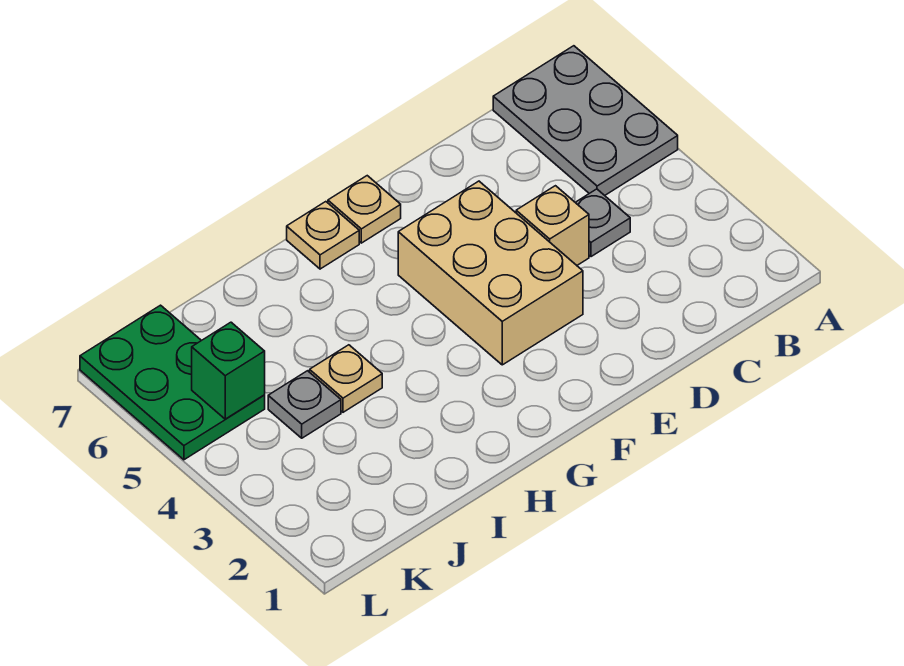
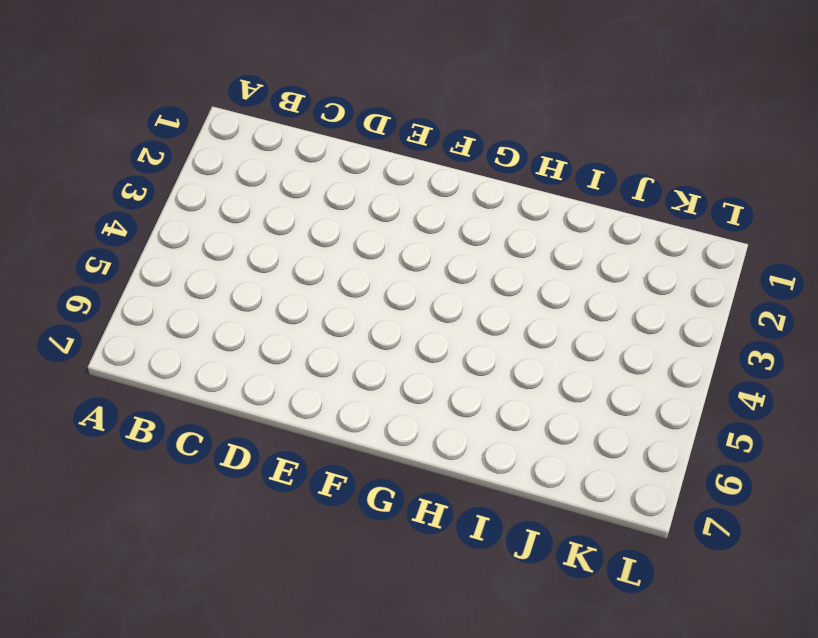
none -> grey plate A5:B7 level 1
none -> grey plate C4 level 1

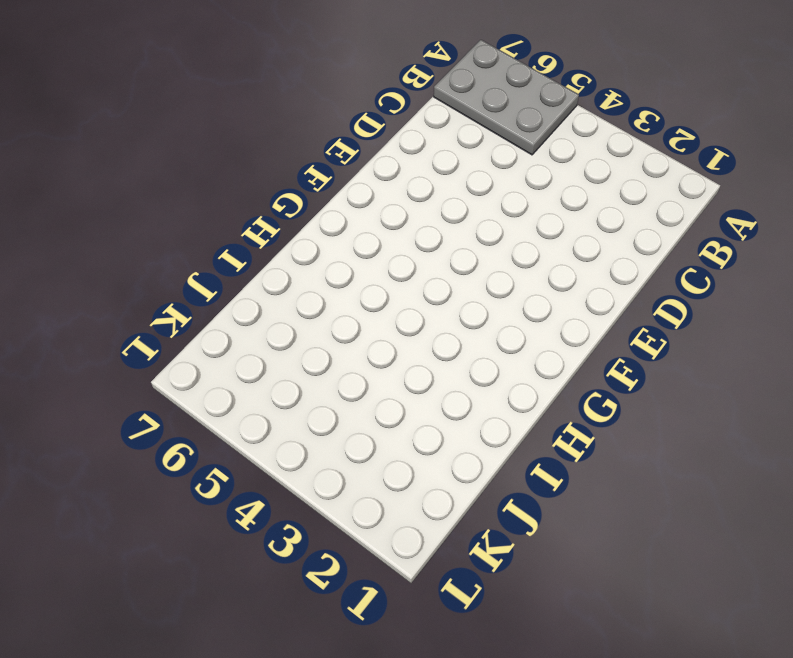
none -> grey plate C4 level 1
none -> tan brick D4 level 1

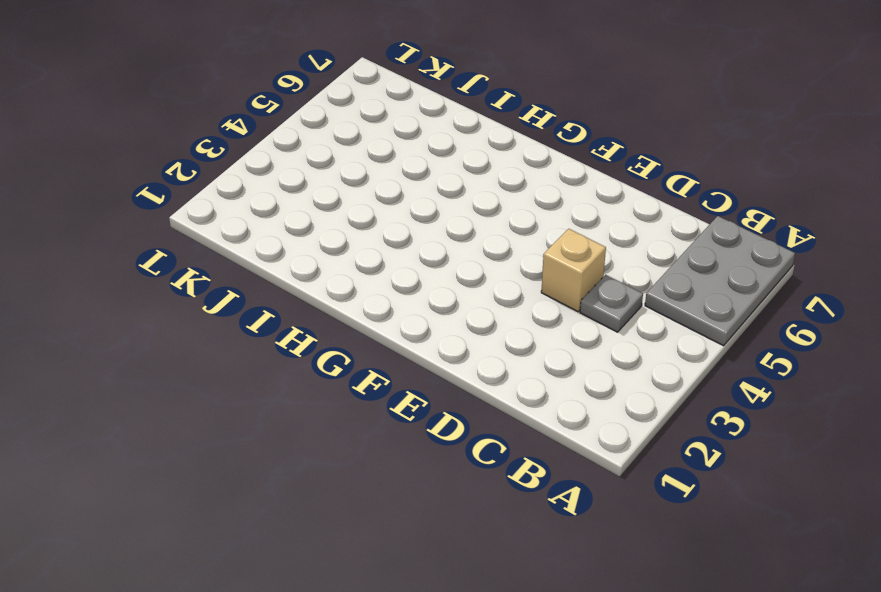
none -> tan brick E3:F5 level 1
none -> tan plate F7 level 1

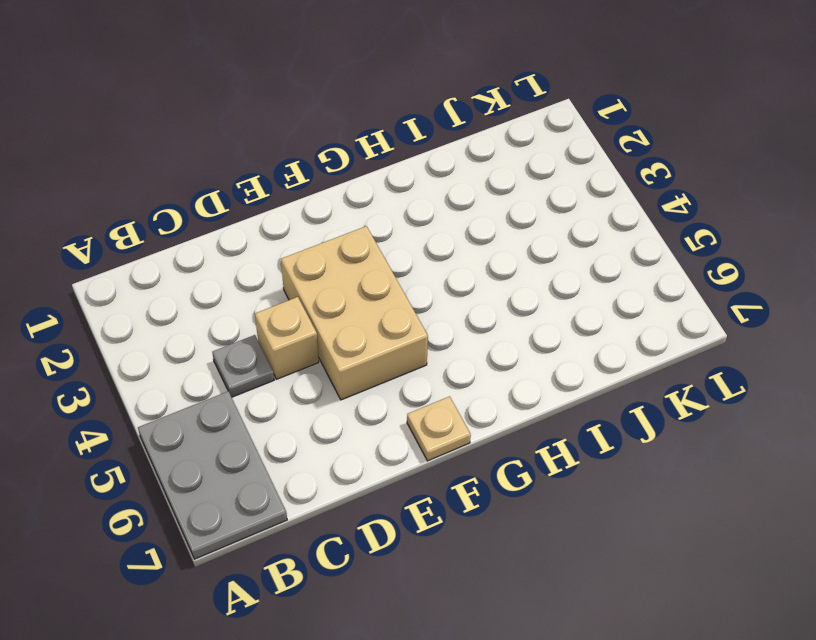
none -> tan plate G7 level 1
none -> tan plate I4 level 1

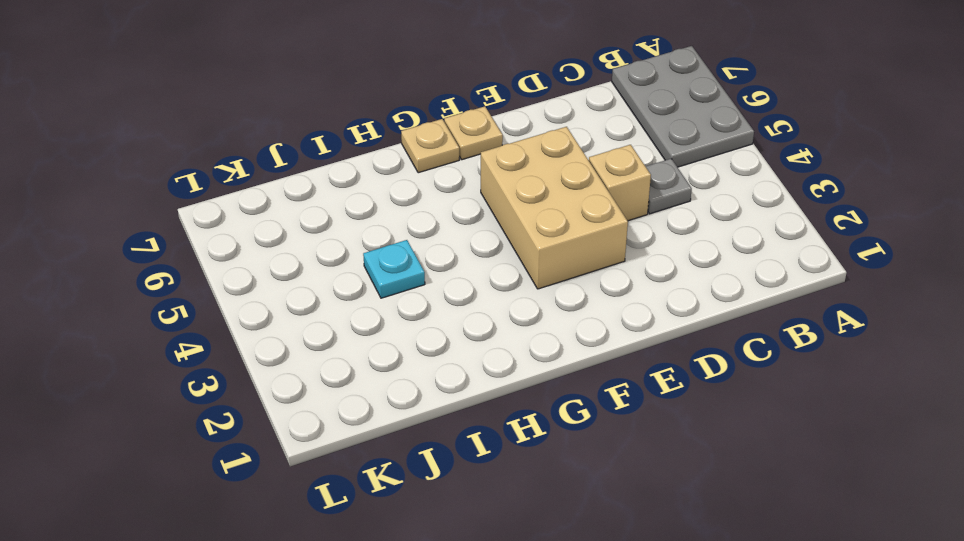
cyan plate I4 level 1 -> tan plate I4 level 1
none -> grey plate J4 level 1
none -> green plate K5:L7 level 1

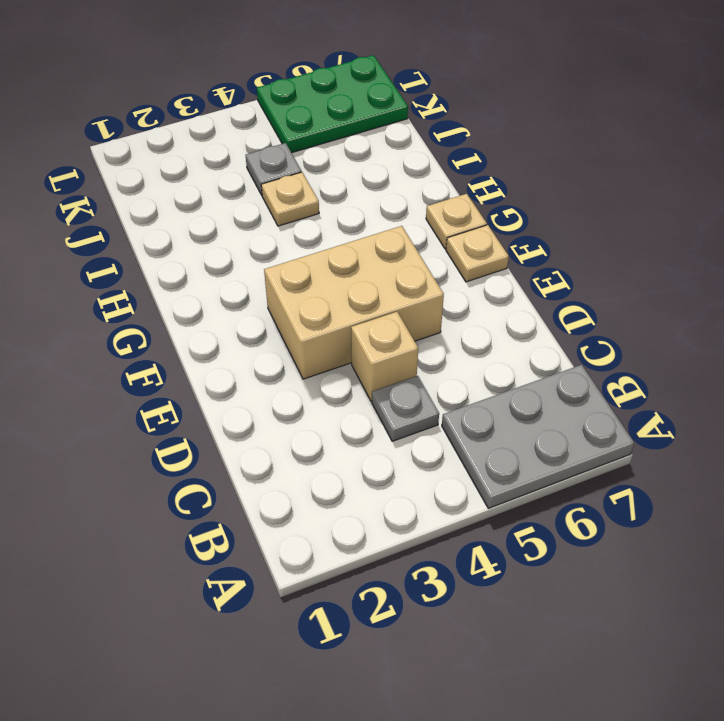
none -> green brick K5 level 2

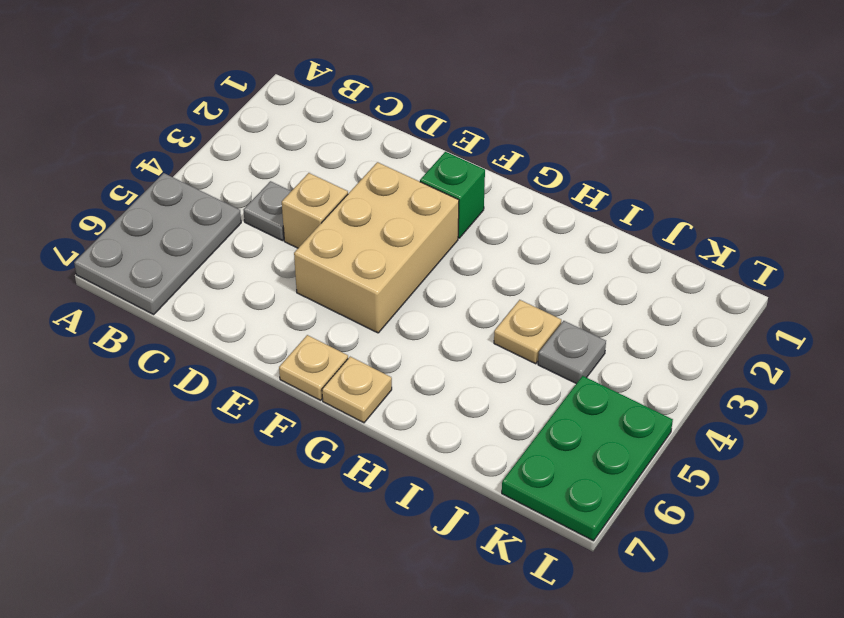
green brick F2 level 1 -> green brick K5 level 2

